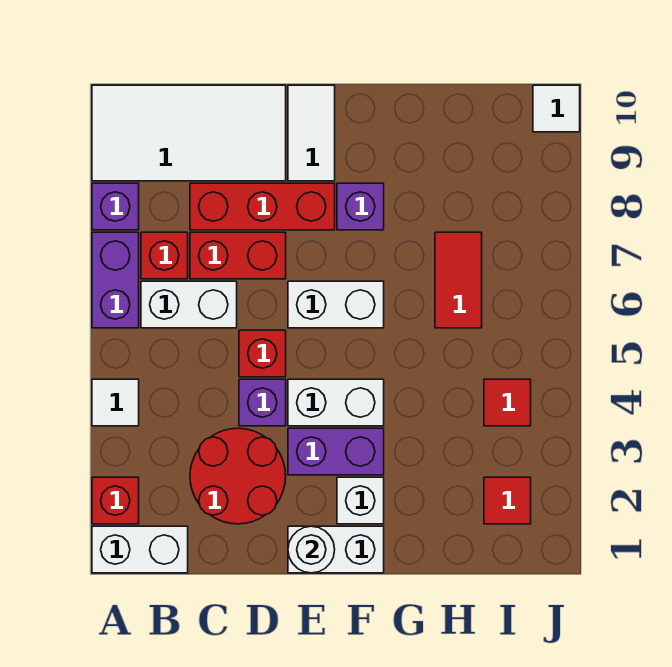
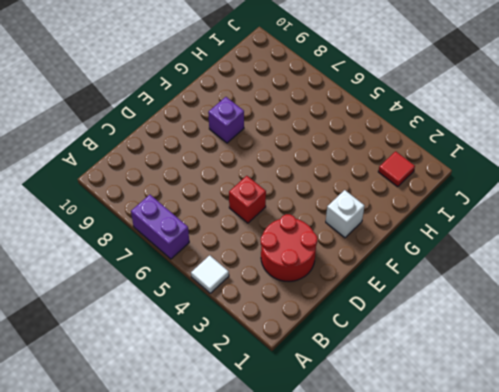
none -> white brick A1:B1 level 1
none -> red brick A2 level 1
none -> purple brick A8 level 1

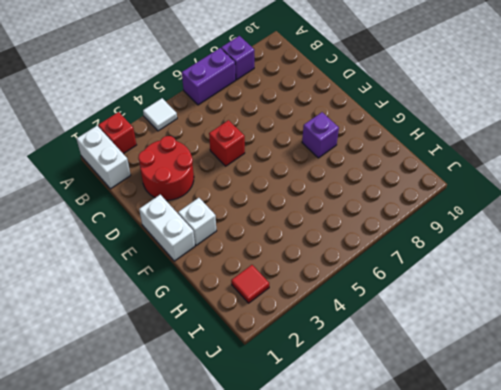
none -> white tile A9:D10 level 1
none -> white brick B6:C6 level 1
none -> red brick B7 level 1

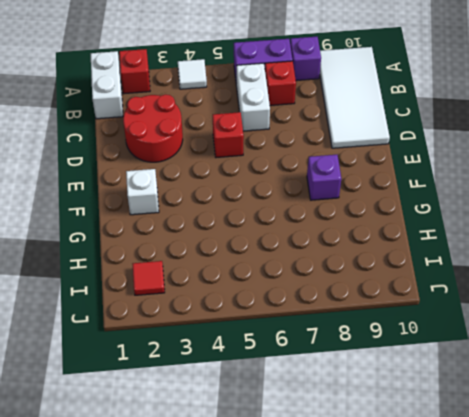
none -> red brick C7:D7 level 1
none -> red brick C8:E8 level 1
none -> purple brick D4 level 1

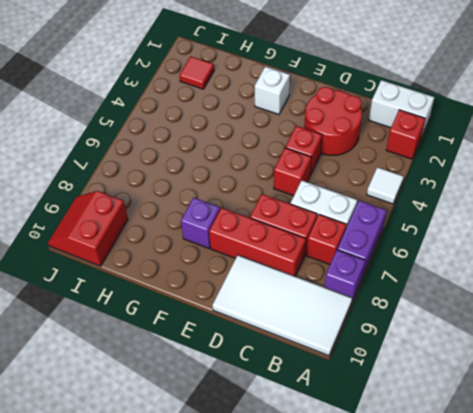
red brick D4 level 1 -> purple brick D4 level 1
red slope I9:J10 level 1 top I -> white tile J10 level 1
none -> white brick E1:F1 level 1
none -> purple brick E3:F3 level 1
none -> white brick E4:F4 level 1

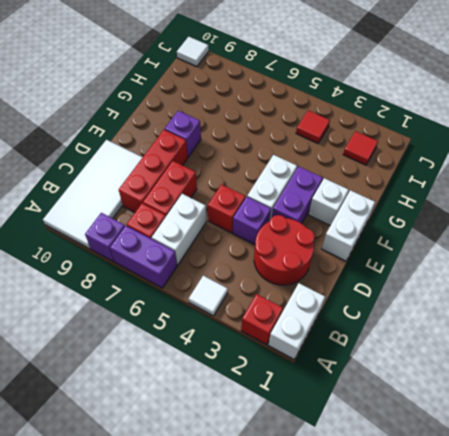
none -> white brick E6:F6 level 1
none -> white tile E9:E10 level 1
none -> red tile H6:H7 level 1

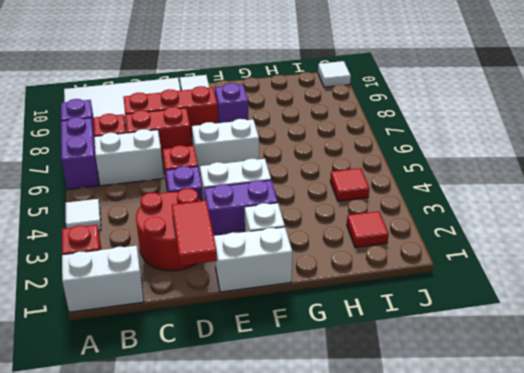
red tile D1:D2 level 2 -> red tile H6:H7 level 1
none -> white round brick E1 level 2

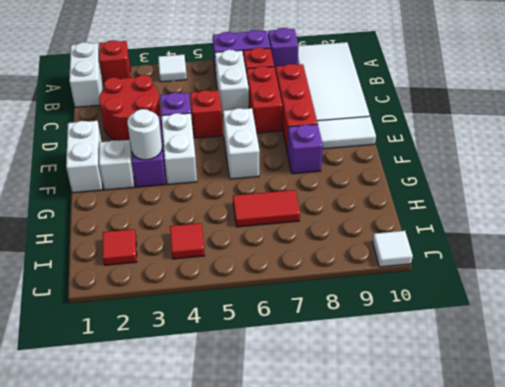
white round brick F3 level 2 -> white round brick E1 level 2

